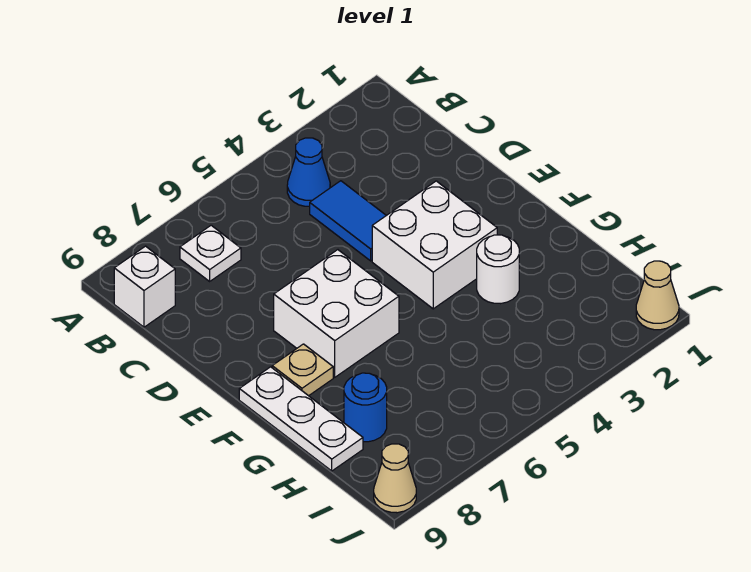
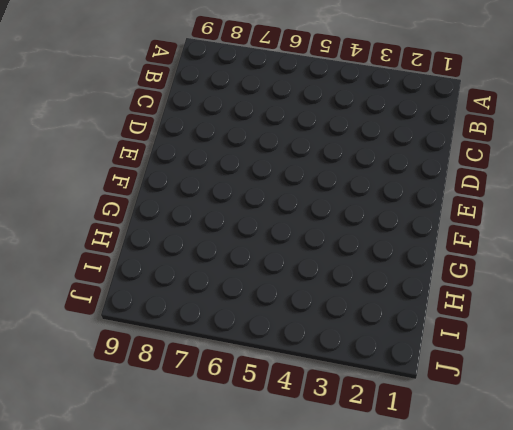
none -> blue cone B4 level 1
none -> white plate B7 level 1
none -> white brick B9 level 1

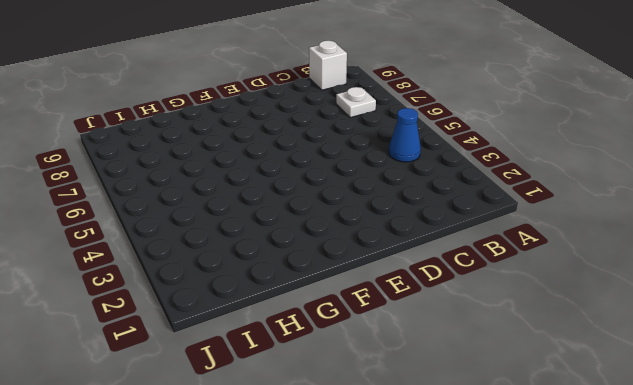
none -> blue tile C4:D4 level 1
none -> white brick E3:F4 level 1
none -> white brick E6:F7 level 1

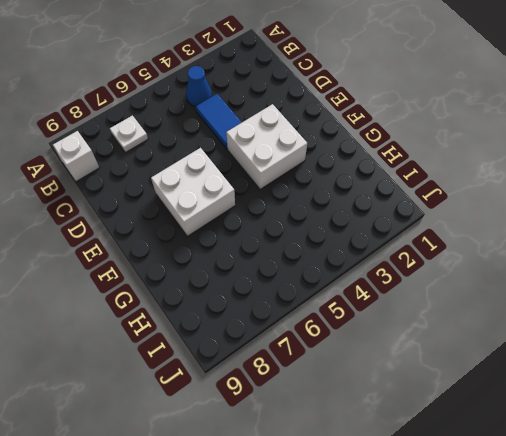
none -> tan plate F8 level 1
none -> white plate F9:H9 level 1
none -> white round brick G3 level 1

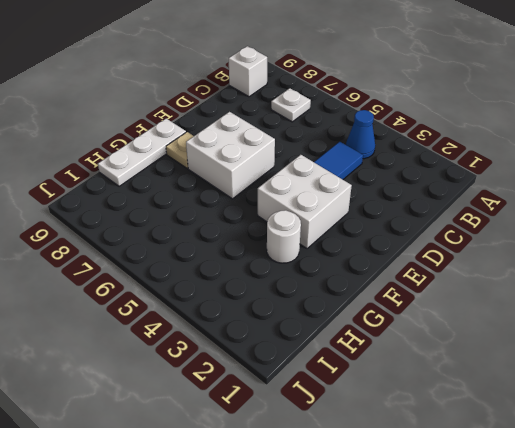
none -> blue round brick H8 level 1
none -> tan cone J1 level 1
none -> tan cone J9 level 1

